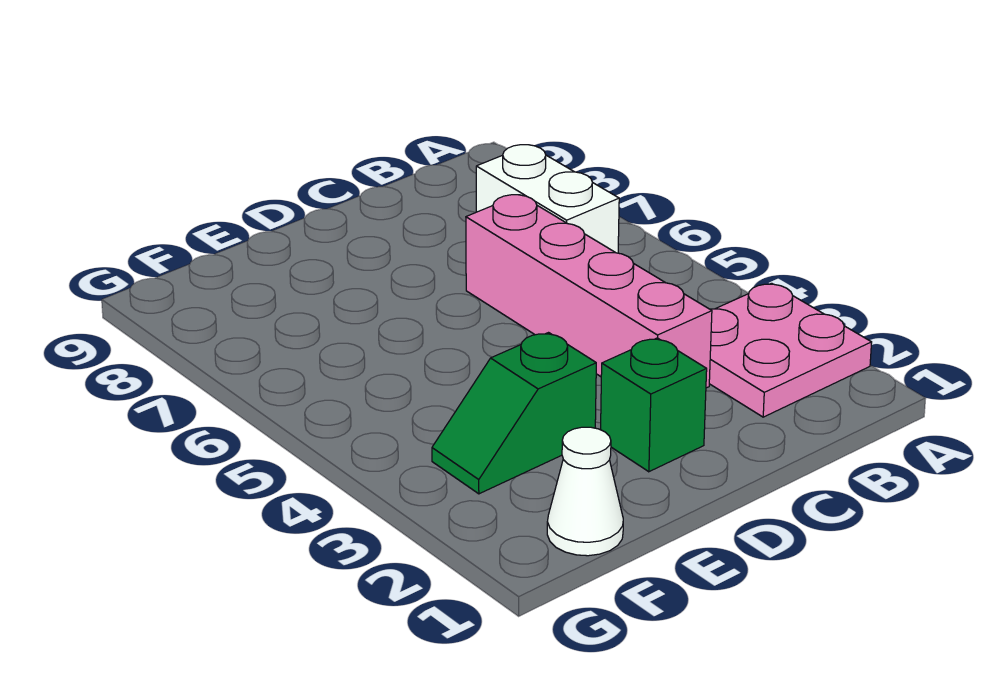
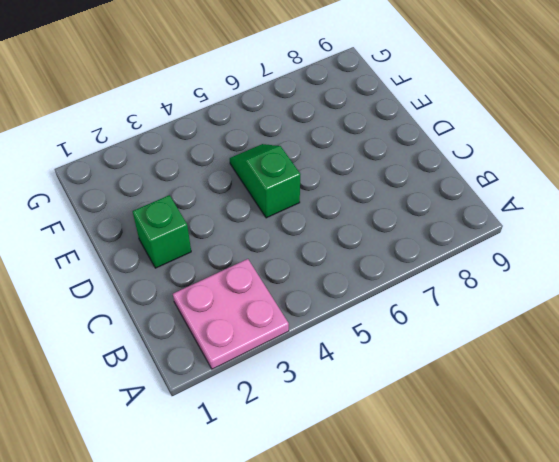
green slope D5:E5 level 1 top D -> green slope E3:F3 level 1 top E
none -> white brick B6:B7 level 1
none -> pink brick C3:C6 level 1

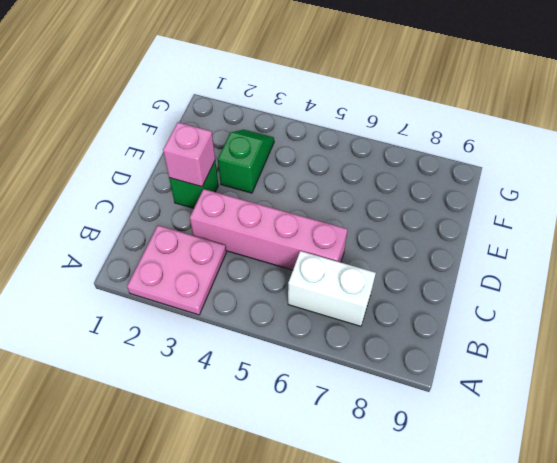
pink brick D2 level 2 -> none
none -> white cone F1 level 1

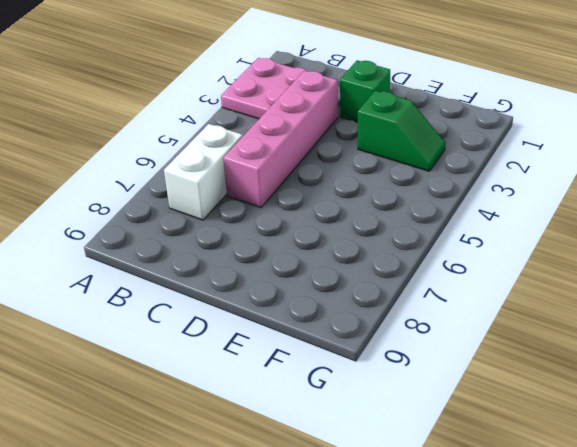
none -> white cone F1 level 1

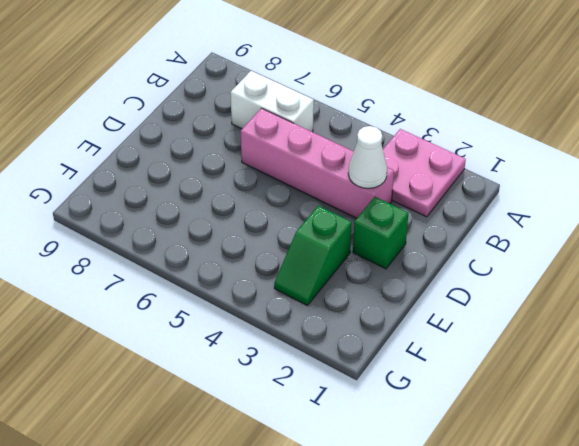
white cone C3 level 2 -> white cone F1 level 1

